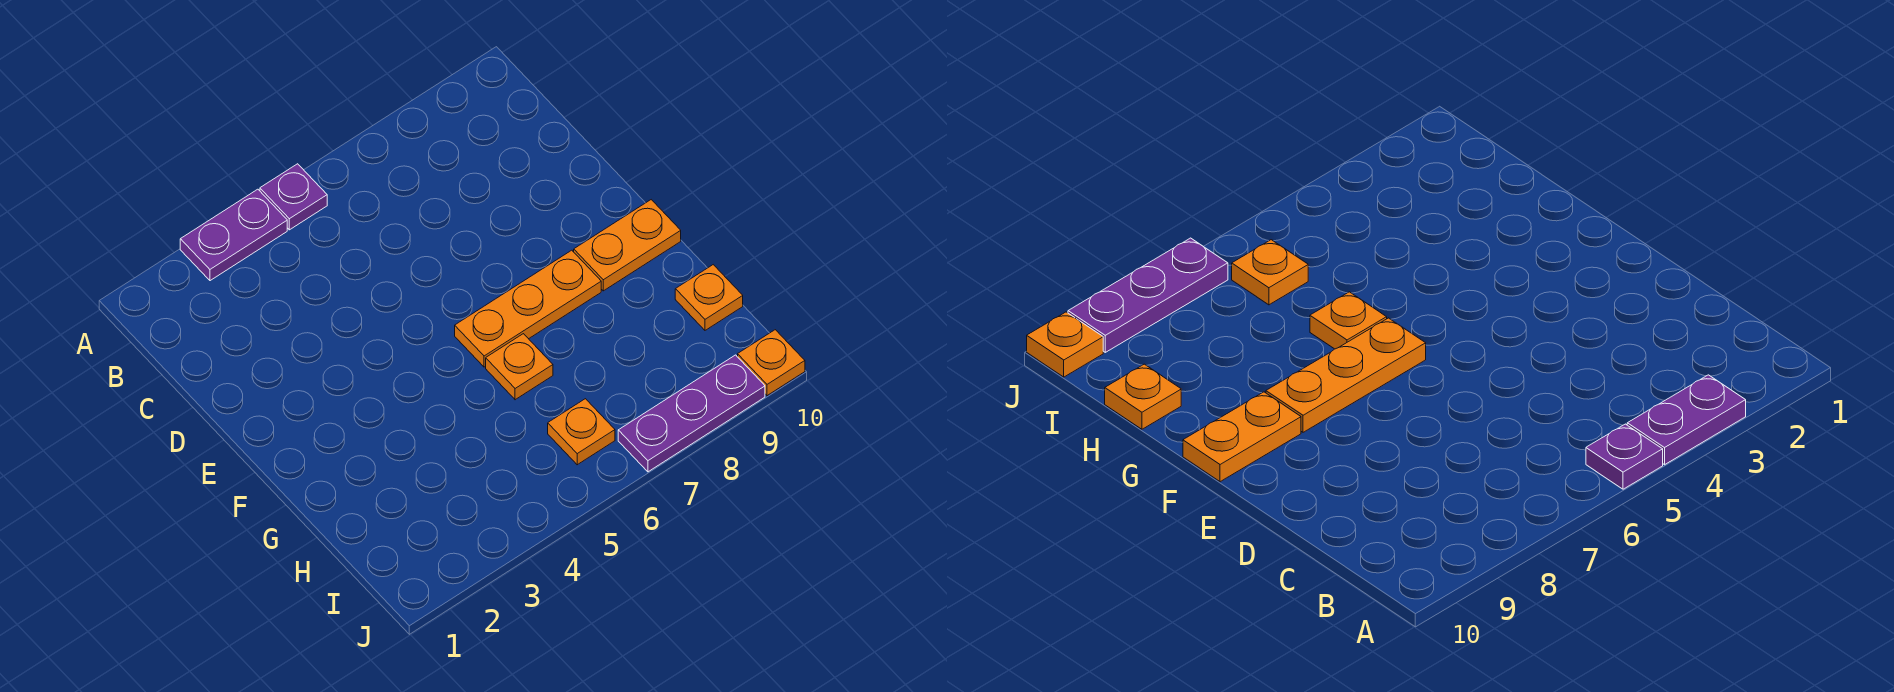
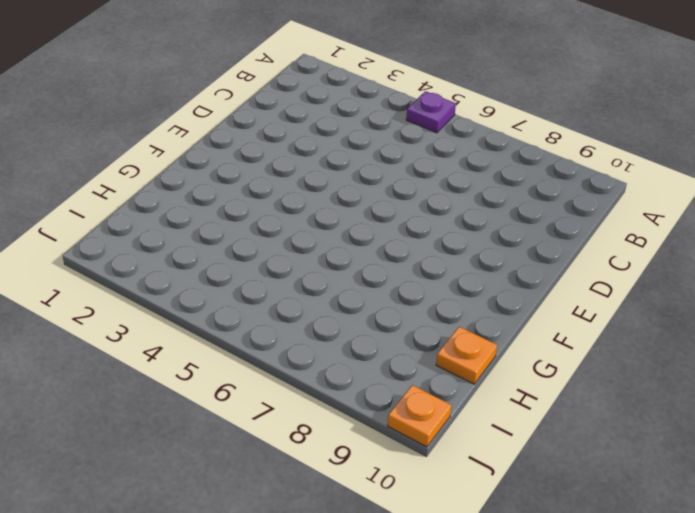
none -> purple plate A3:A4 level 1
none -> orange plate F6:F8 level 1

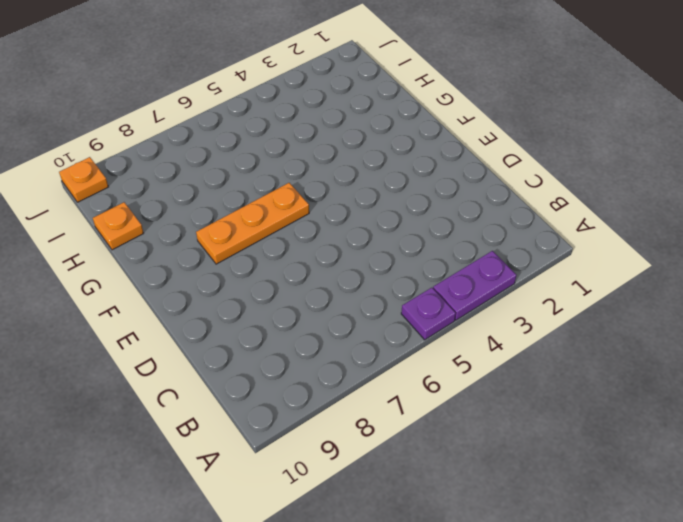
none -> orange plate F9:F10 level 1
none -> orange plate G6 level 1

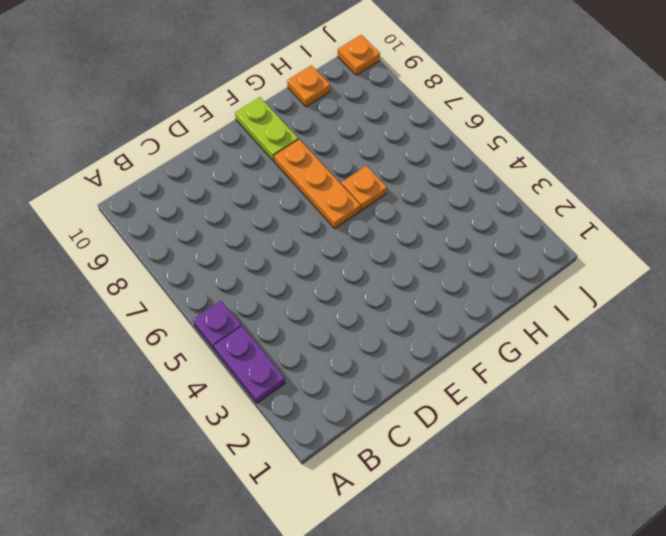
lime plate F9:F10 level 1 -> orange plate F9:F10 level 1
none -> orange plate I6 level 1
none -> purple plate J7:J9 level 1

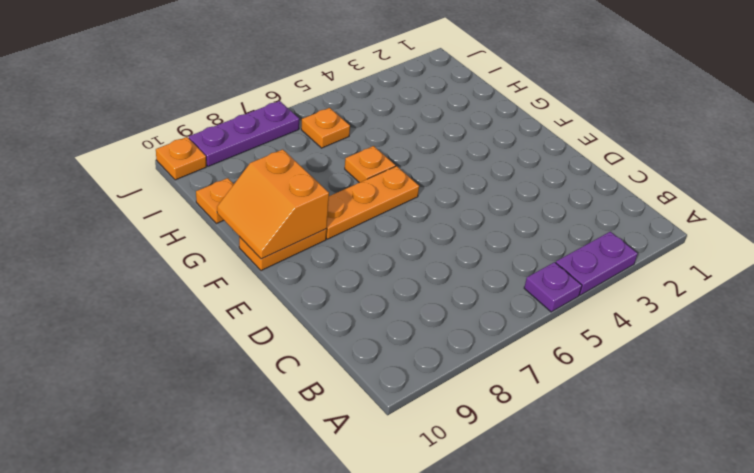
orange slope F9:G10 level 2 top 9 -> none

